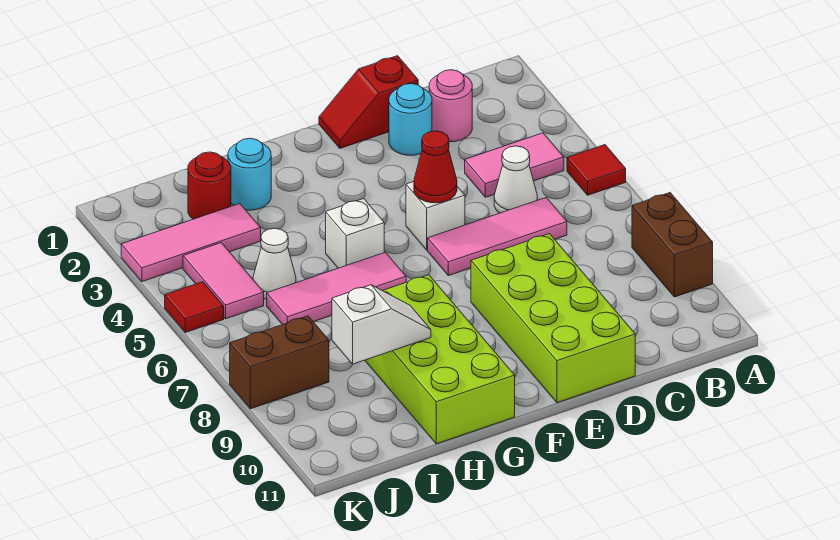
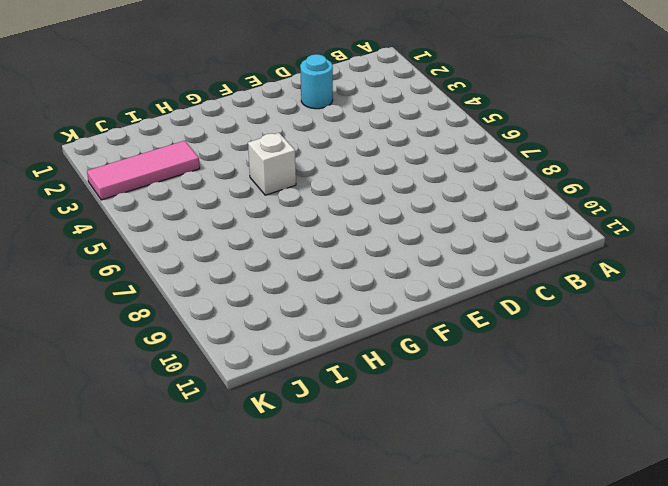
none -> red tile A5 level 1
none -> brown brick A8:A9 level 1
none -> pink tile B4:C4 level 1

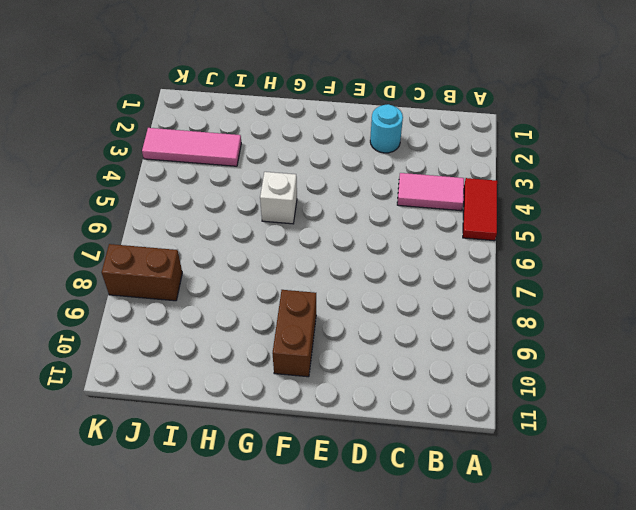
red tile A4:A5 level 1 -> red tile A5 level 1
brown brick F9:F10 level 1 -> brown brick A8:A9 level 1
none -> pink round brick C2 level 1
none -> white cone C5 level 1
none -> pink tile C6:E6 level 1

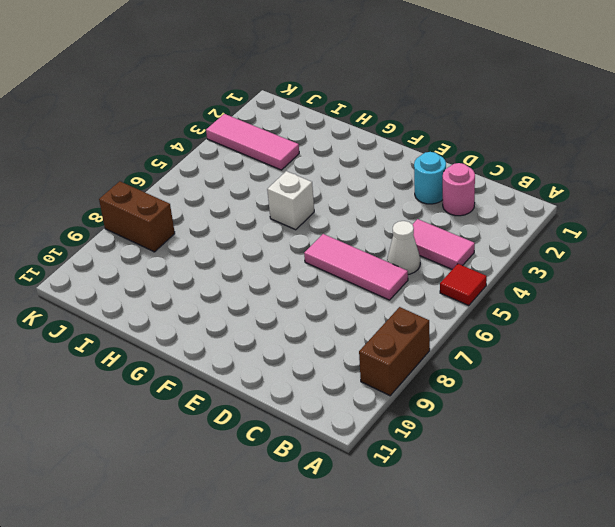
none -> red slope D1:E1 level 1 top D
none -> lime brick D8:E11 level 1
none -> white brick E5 level 1

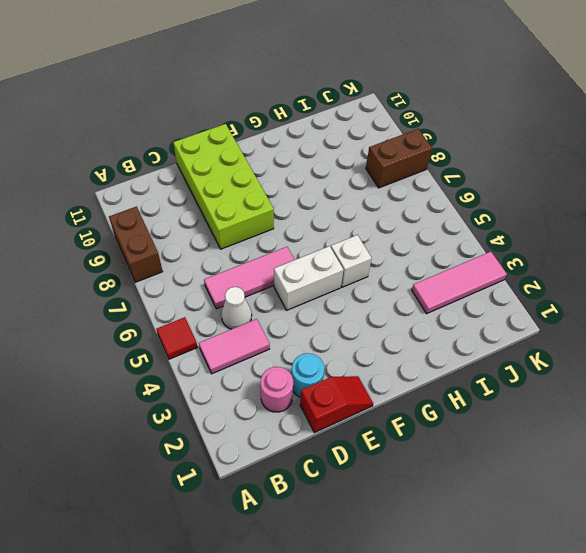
white brick E5:F5 level 1 -> white brick E5 level 1
none -> pink tile G6:I6 level 1
none -> lime brick G8:H11 level 1
none -> cyan round brick H2 level 1

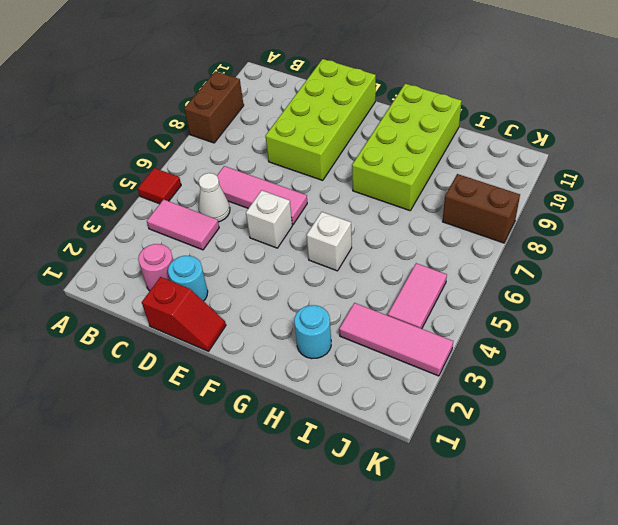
none -> pink tile G6:I6 level 1
none -> red round brick I2 level 1
none -> white cone I5 level 1

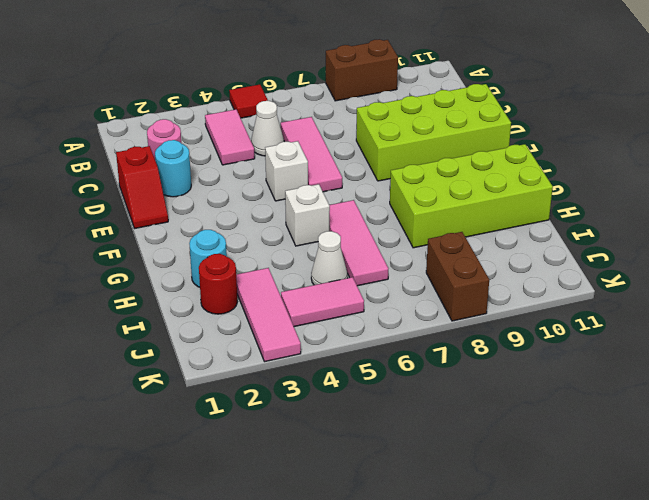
none -> red tile K5 level 1
none -> red cone E5 level 2
none -> white slope H9:I9 level 2 top I

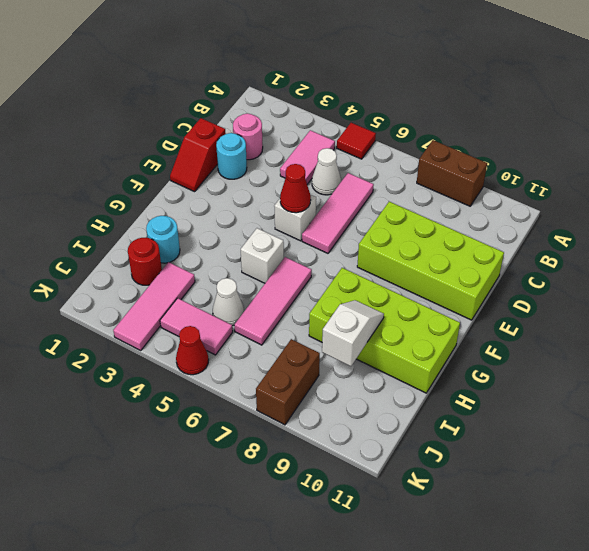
red cone K5 level 1 -> red tile K5 level 1

